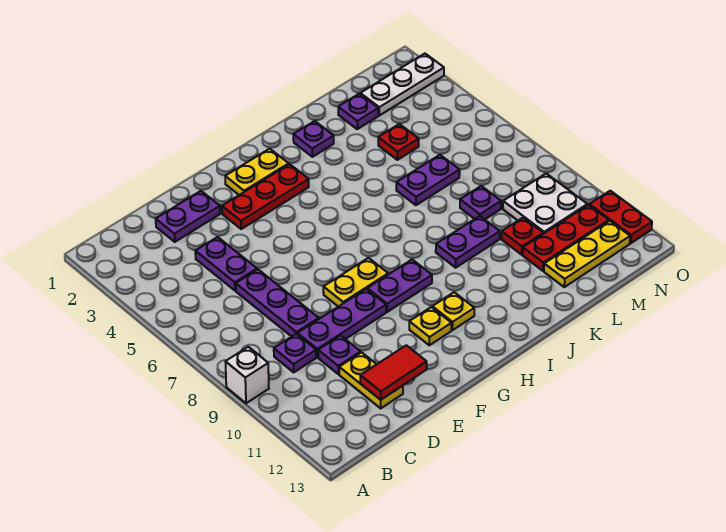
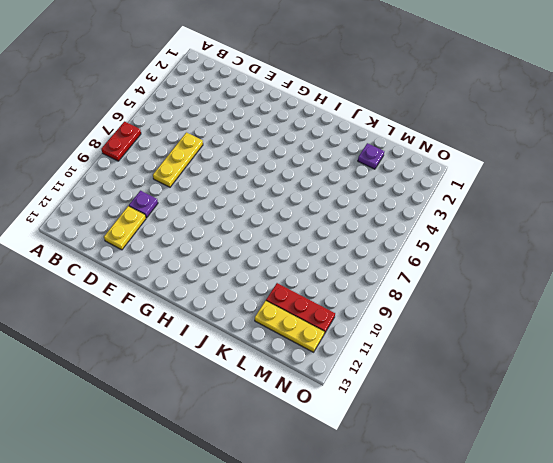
red plate A7:A8 level 1 -> red plate O11:O12 level 1
yellow plate D6:D8 level 1 -> purple plate D6:D8 level 1
none -> white brick A9 level 1
none -> purple plate C9 level 1
none -> purple plate D2:E2 level 1

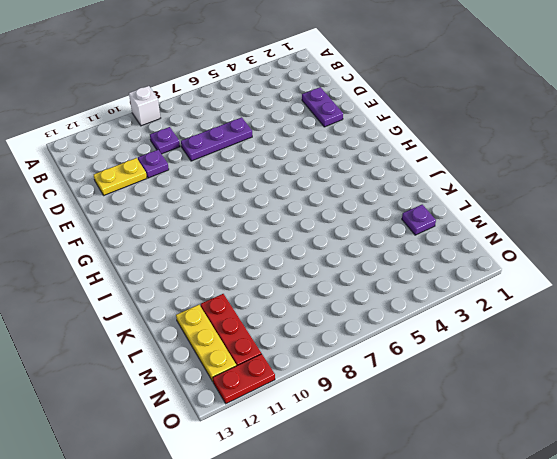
none -> purple plate D4:D5 level 1
none -> purple plate D9:F9 level 1
none -> red plate F3:H3 level 1

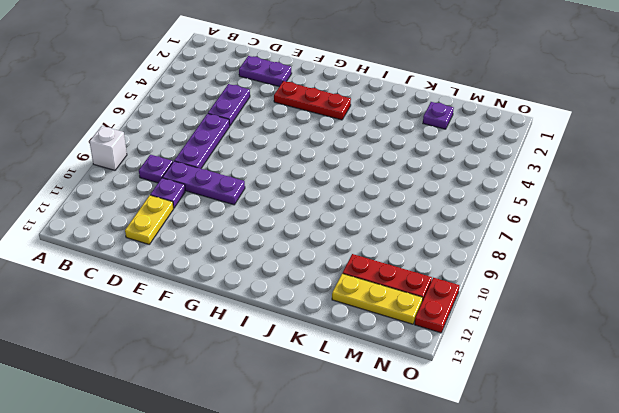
none -> yellow plate F8:G8 level 1
none -> yellow plate G2:H2 level 1
none -> purple plate G9:H9 level 1

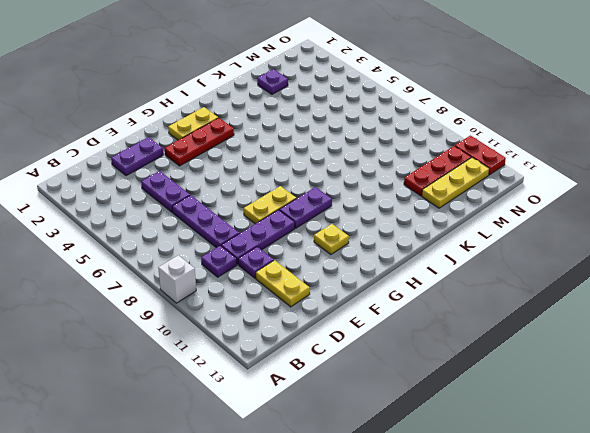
none -> yellow plate H11 level 1
none -> purple plate J2 level 1
none -> purple plate J9:K9 level 1

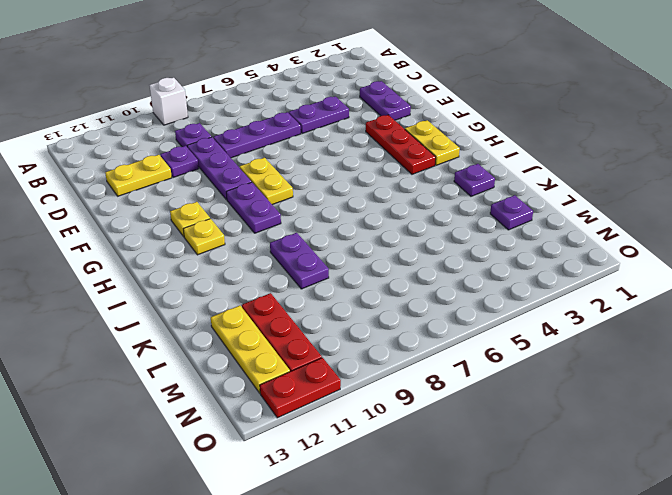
none -> purple plate K6:L6 level 1
none -> red plate L4 level 1
none -> purple plate L8 level 1

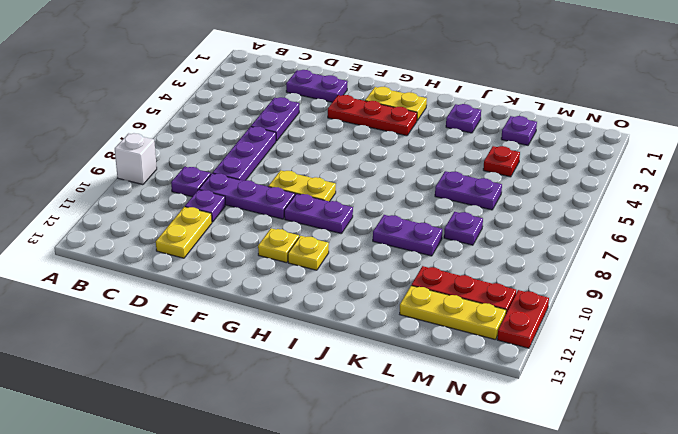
none -> red plate L10 level 1
none -> white plate M2:O2 level 1
none -> white plate M9:N10 level 1

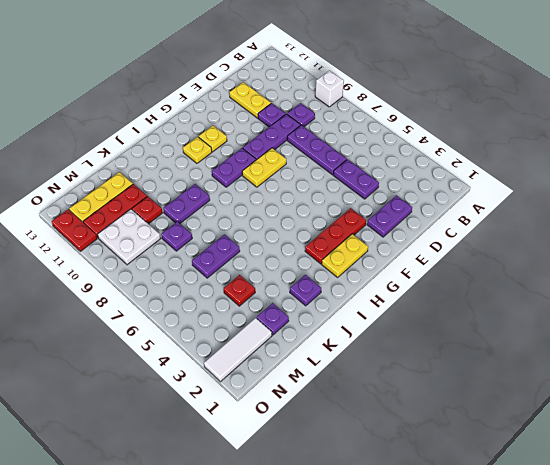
white tile M2:O2 level 1 -> white plate M2:O2 level 1
none -> red tile D12:E12 level 2

